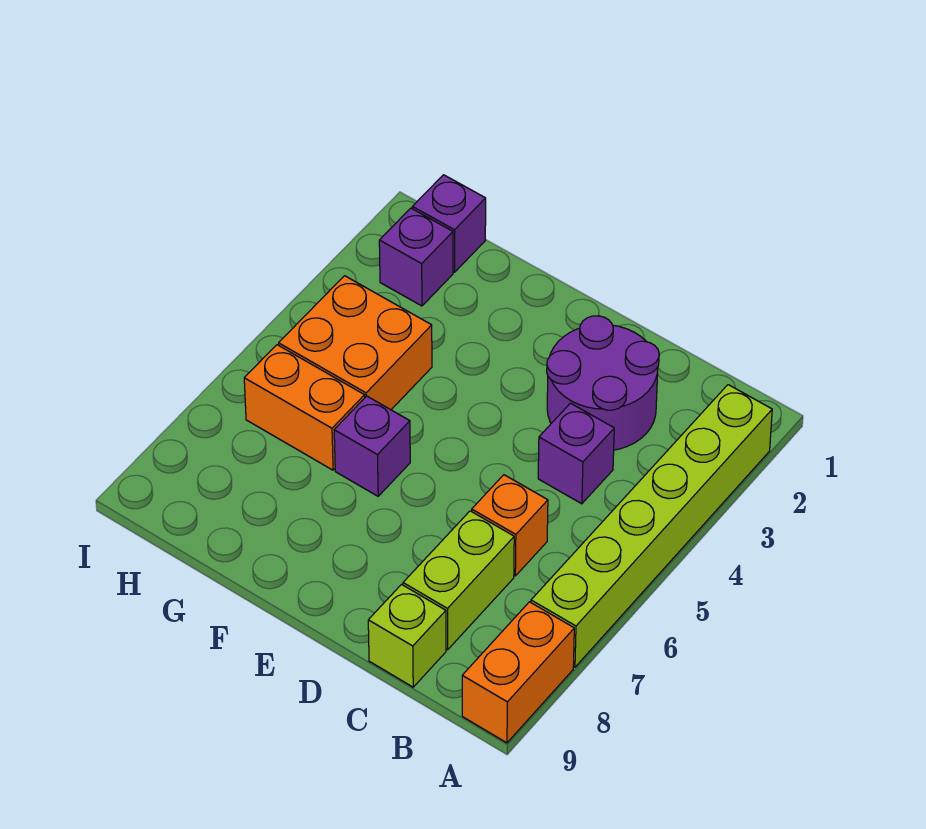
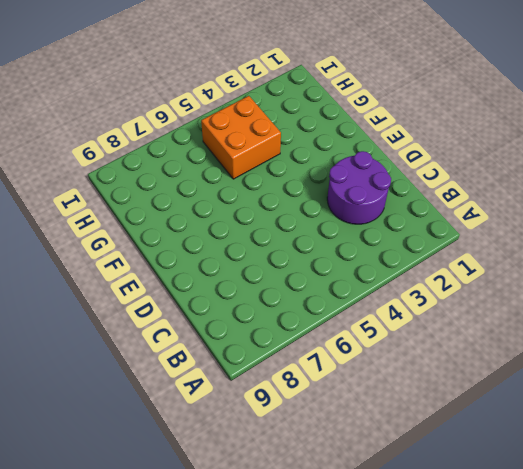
none -> lime brick A2:A7 level 1
none -> orange brick A8:A9 level 1
none -> purple brick C4 level 1

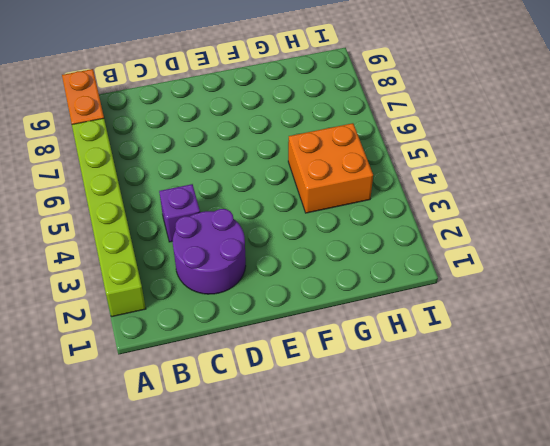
none -> orange brick C6 level 1
none -> lime brick C7:C8 level 1
none -> lime brick C9 level 1

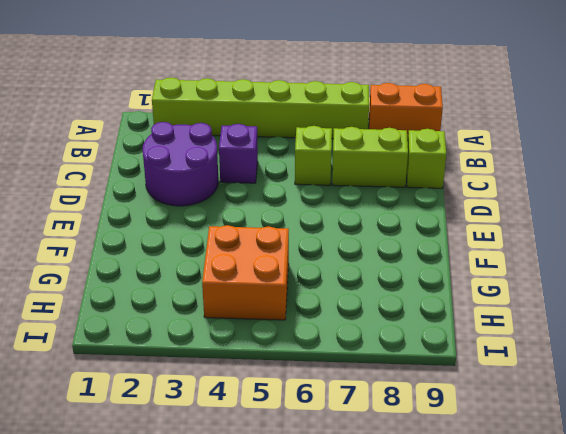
lime brick C6 level 1 -> orange brick C6 level 1
none -> purple brick F6 level 1
none -> orange brick G6:H6 level 1
none -> purple brick H1 level 1

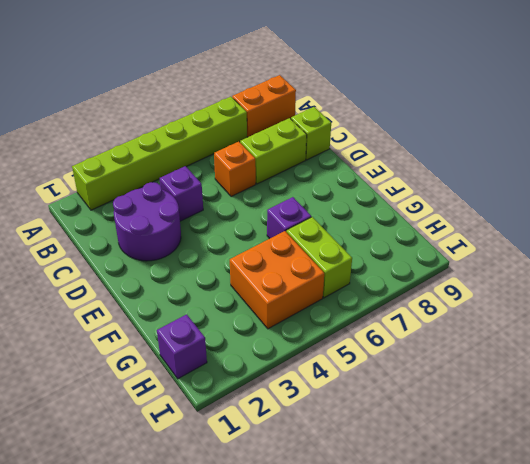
lime brick G6:H6 level 1 -> orange brick G6:H6 level 1
none -> purple brick H2 level 1

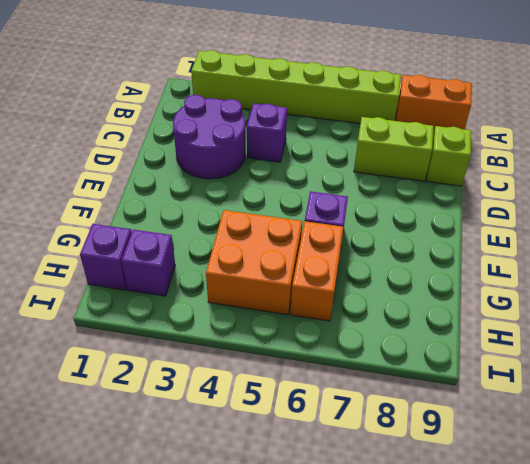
none -> orange brick C6 level 1

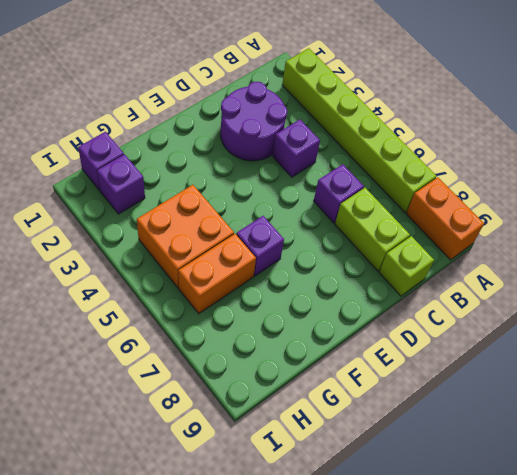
purple brick C6 level 1 -> orange brick C6 level 1

